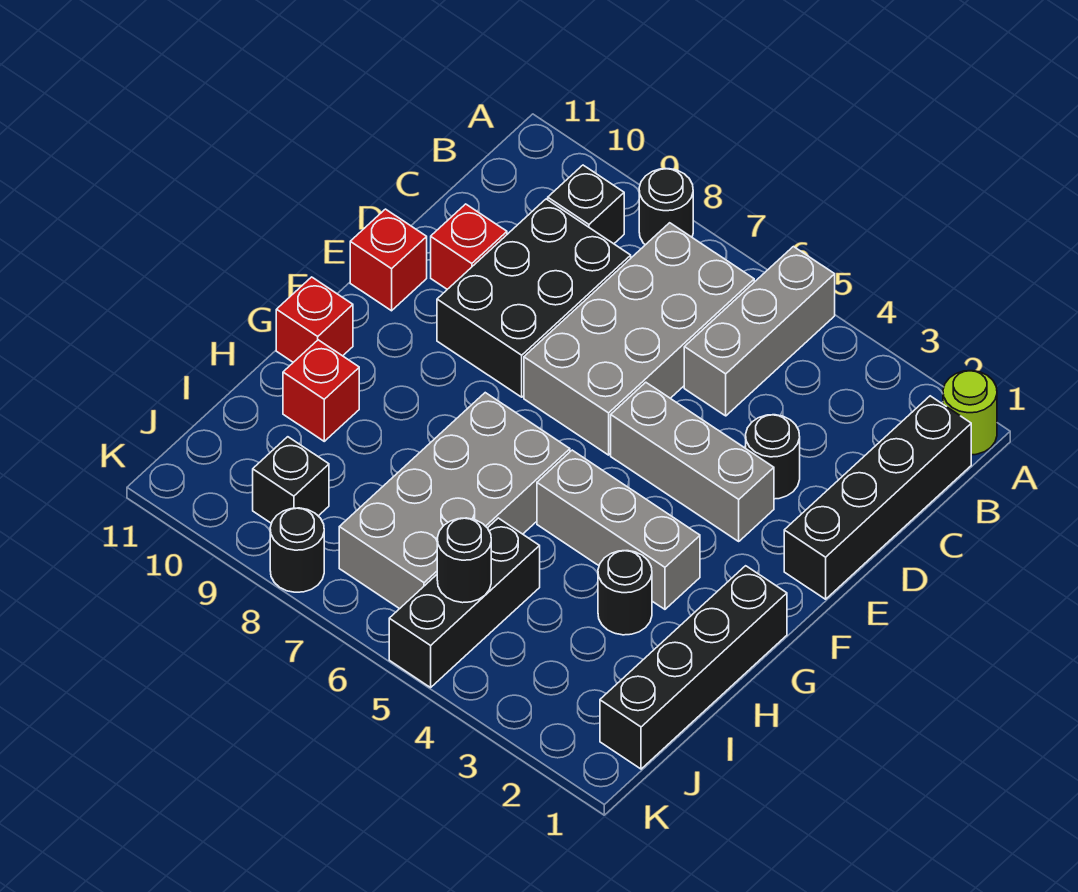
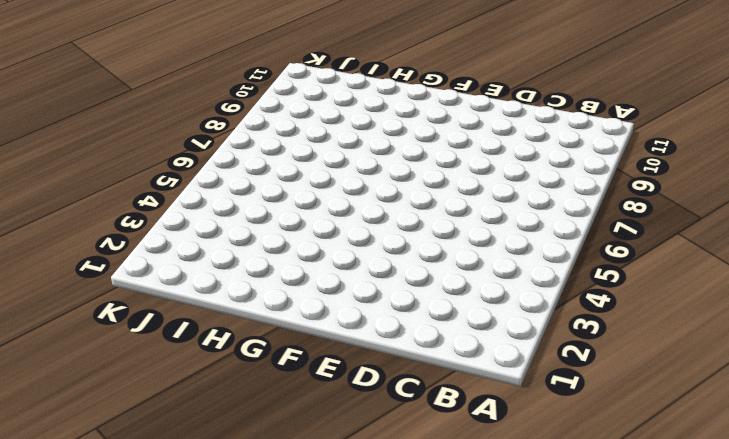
none -> lime round brick A1 level 1
none -> grey brick A5:C5 level 1
none -> black round brick A8 level 1

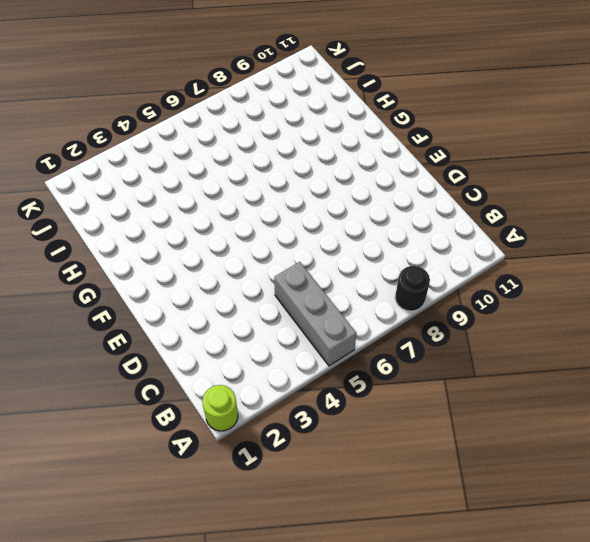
none -> black brick B1:E1 level 1
none -> grey brick B6:E7 level 1
none -> black brick B9 level 1

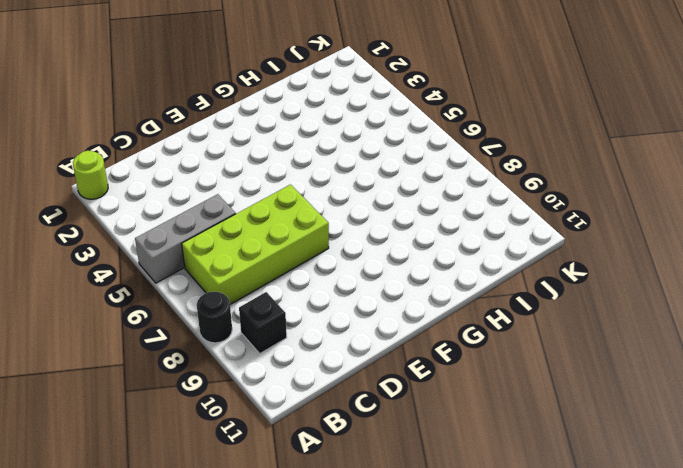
lime brick B6:E7 level 1 -> grey brick B6:E7 level 1
none -> black brick B1:E1 level 1
none -> black brick C8:E9 level 1
none -> black round brick D3 level 1

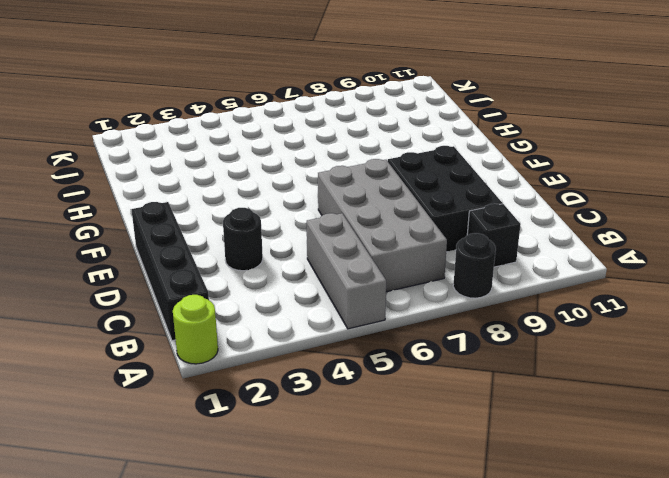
none -> red brick D10 level 1
none -> grey brick E3:E5 level 1
none -> red brick E11 level 1

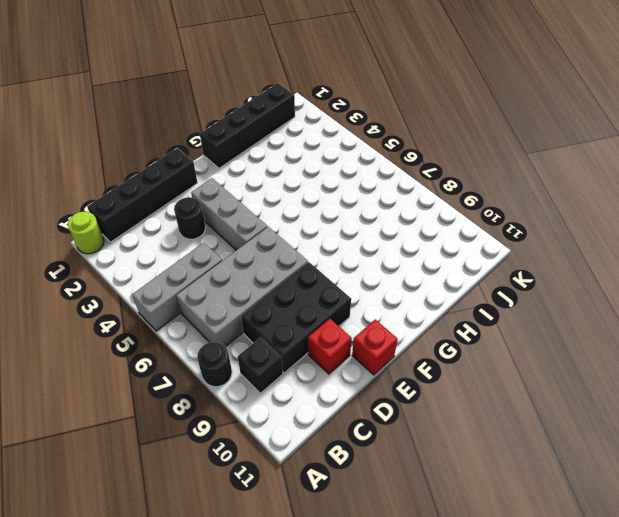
none -> grey brick G3:G5 level 1
none -> grey brick G6:J7 level 1
none -> red brick G11 level 1

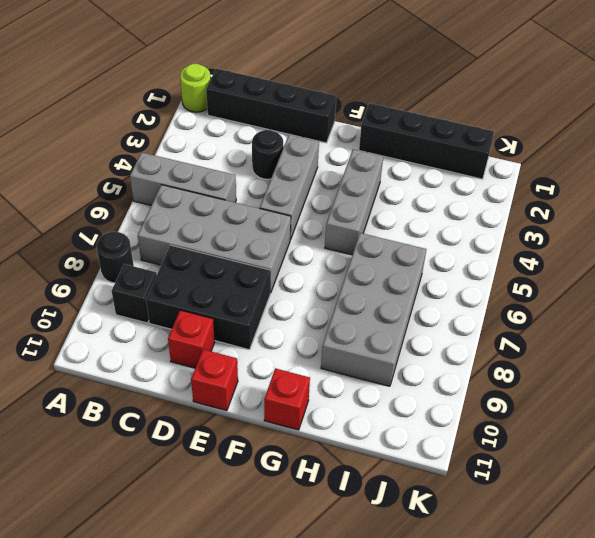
grey brick H6:I9 level 1 -> grey brick G6:J7 level 1
none -> black round brick H3 level 1
none -> red brick H10 level 1
none -> black brick I5:K5 level 1

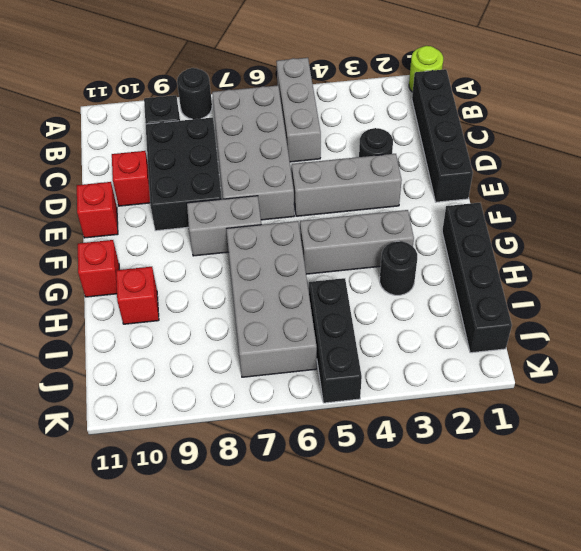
grey brick F7:F8 level 1 -> none
none -> black brick J9 level 1
none -> black round brick K8 level 1
none -> black round brick J5 level 2

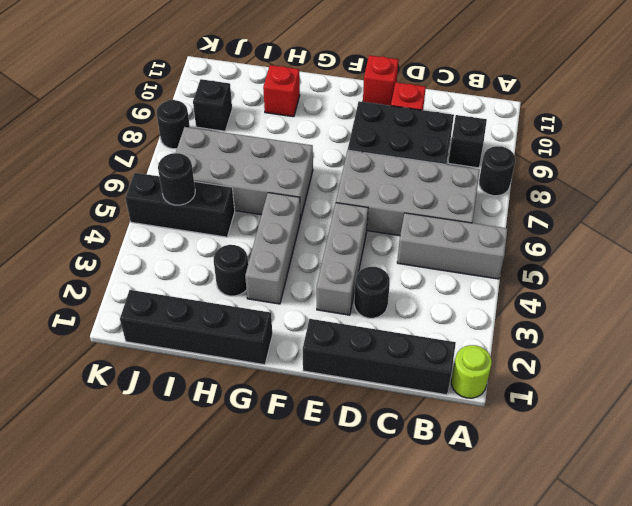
none -> red brick G11 level 1

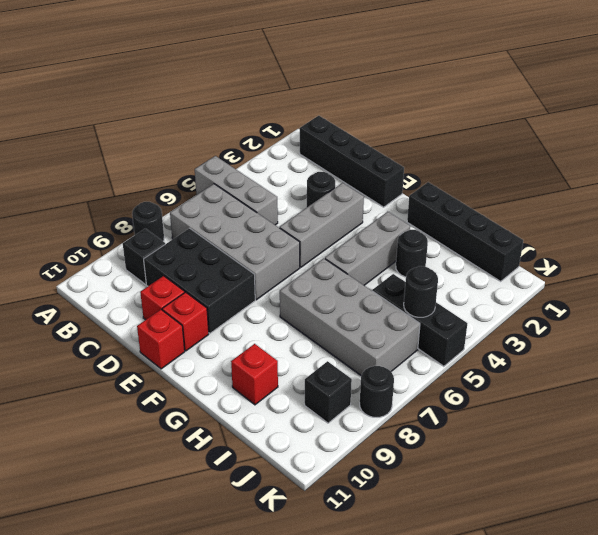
red brick E10 level 1 -> red brick G11 level 1
none -> lime round brick A1 level 1

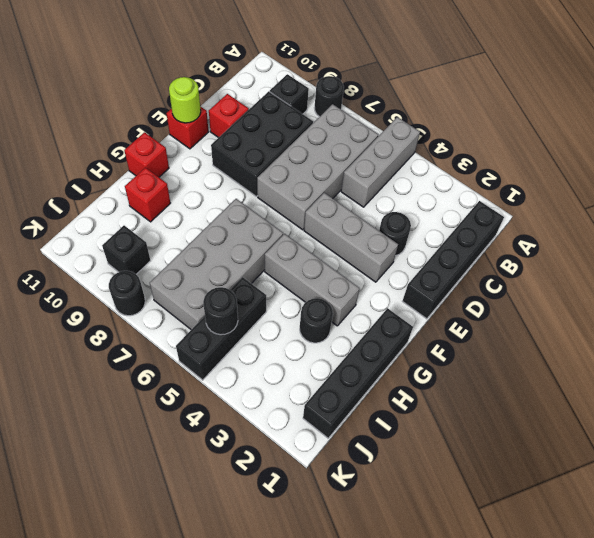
lime round brick E11 level 2 -> lime round brick A1 level 1

